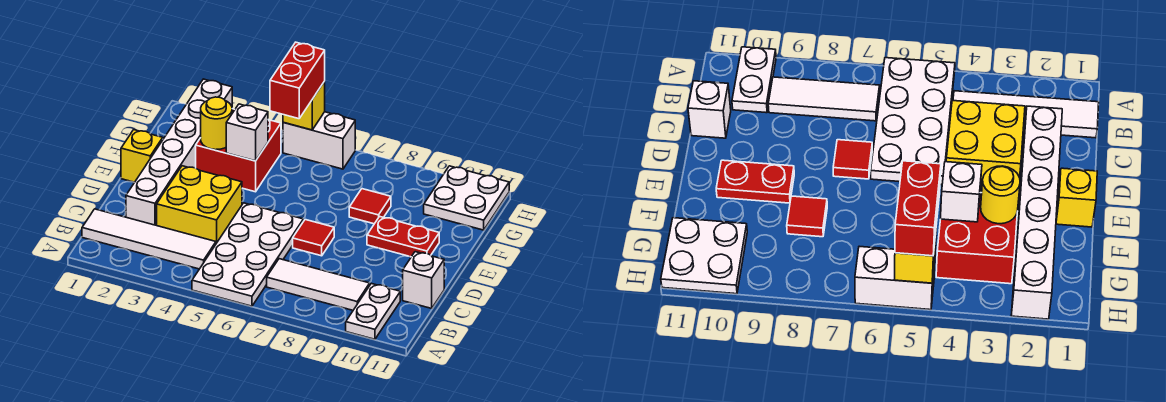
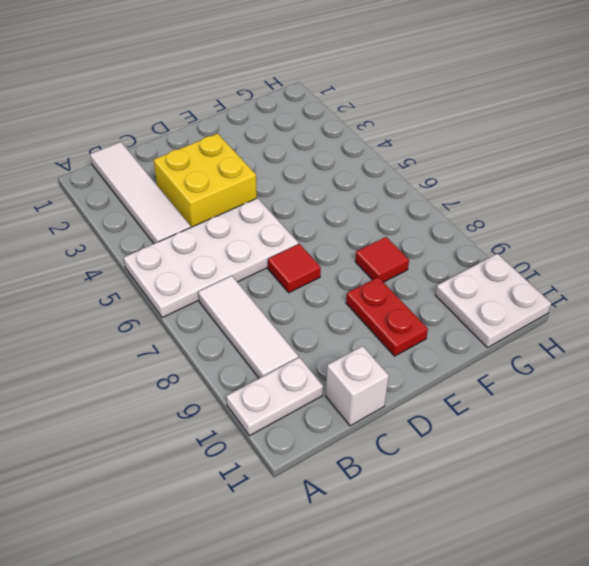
none -> white brick C2:H2 level 1
none -> yellow brick E1 level 1
none -> red brick F3:G4 level 1

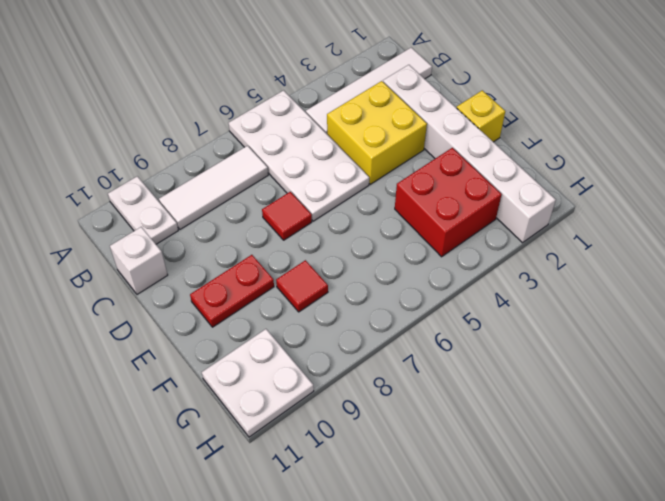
none -> white brick H5:H6 level 1
none -> yellow round brick F3 level 2
none -> white brick F4 level 2

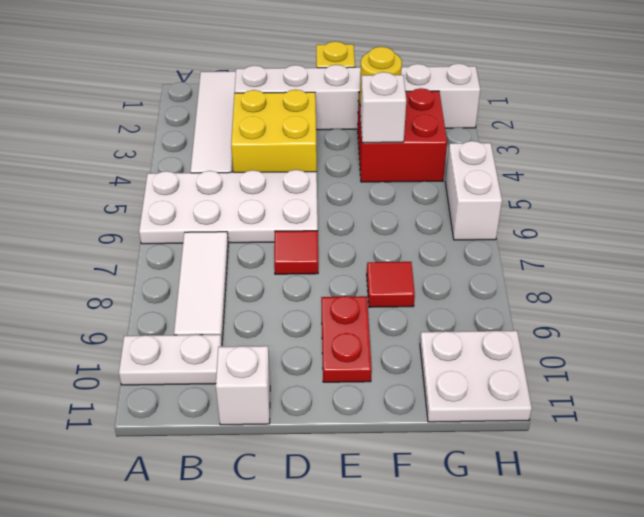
none -> yellow brick H5 level 2
none -> red brick G5:H5 level 3

